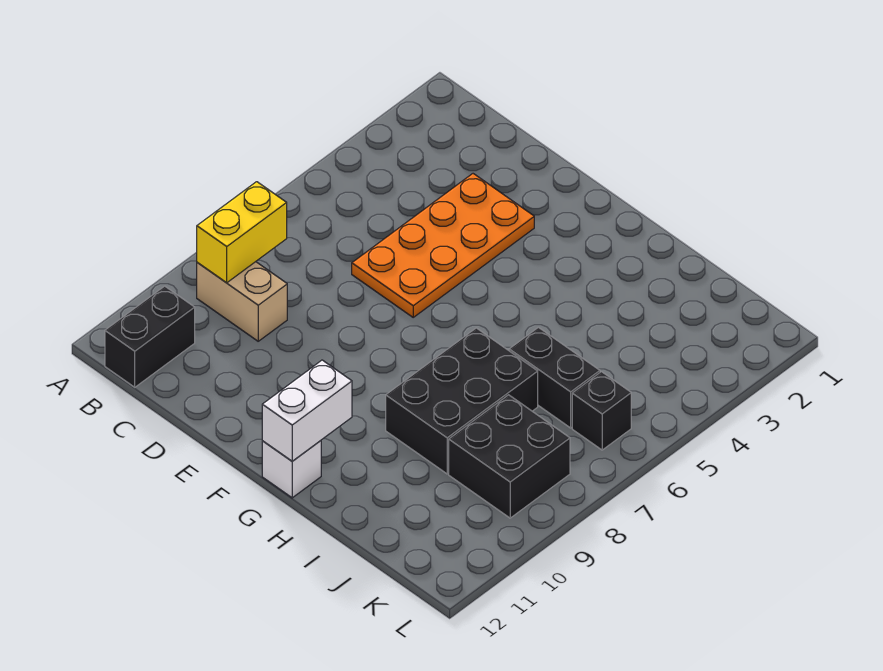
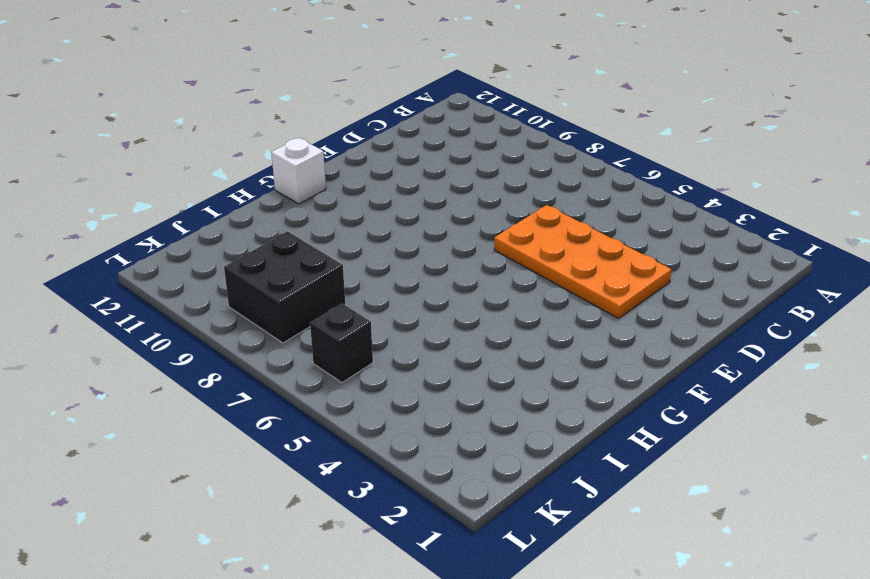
none -> tan brick B9:C9 level 1
none -> black brick B11:B12 level 1

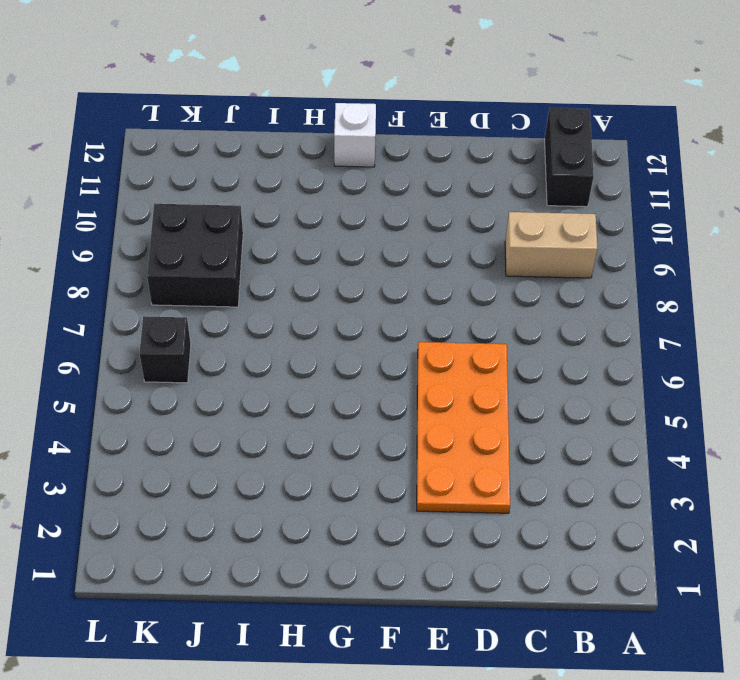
none -> black brick H7:I9 level 1
none -> black brick I6:J6 level 1

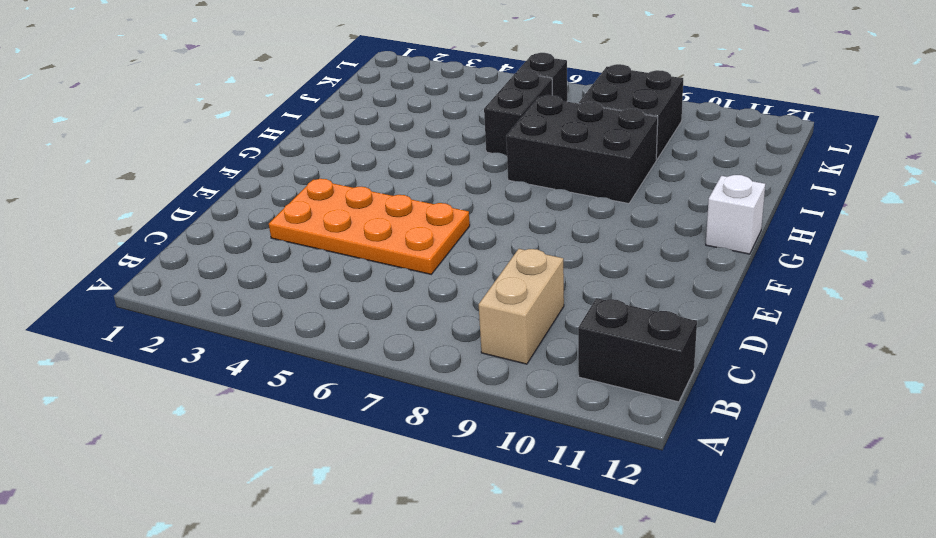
none -> yellow brick B8:B9 level 2
none -> white brick G11:G12 level 2

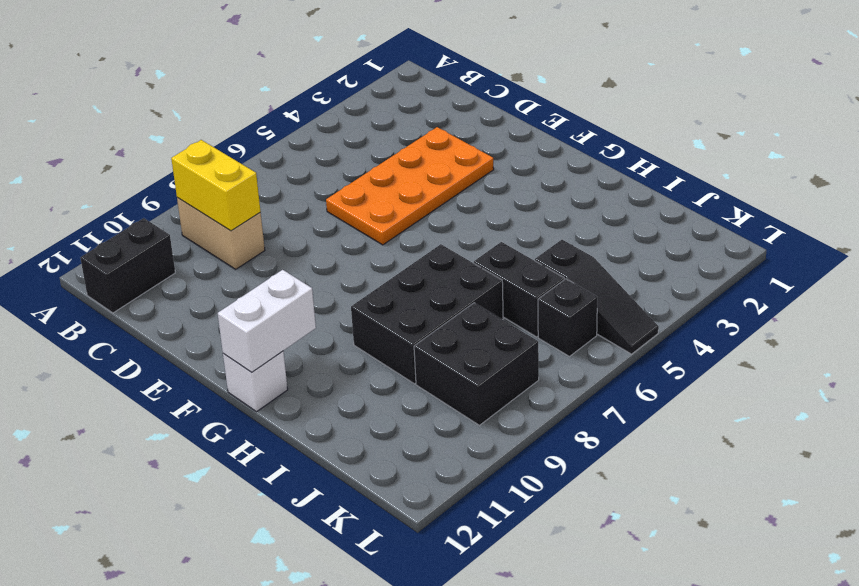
yellow brick B9:C9 level 2 -> yellow brick B8:B9 level 2
black slope J5:L5 level 1 top J -> none

